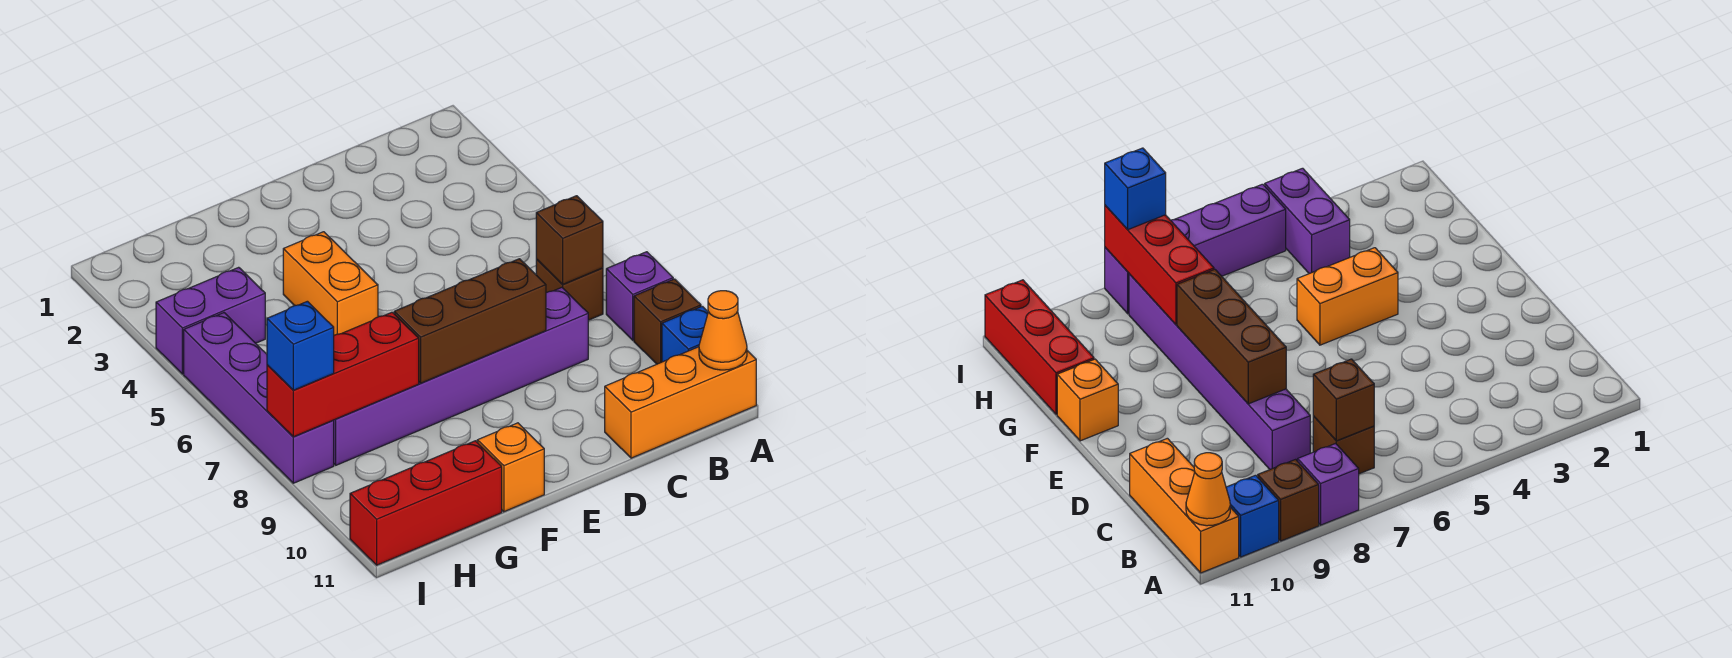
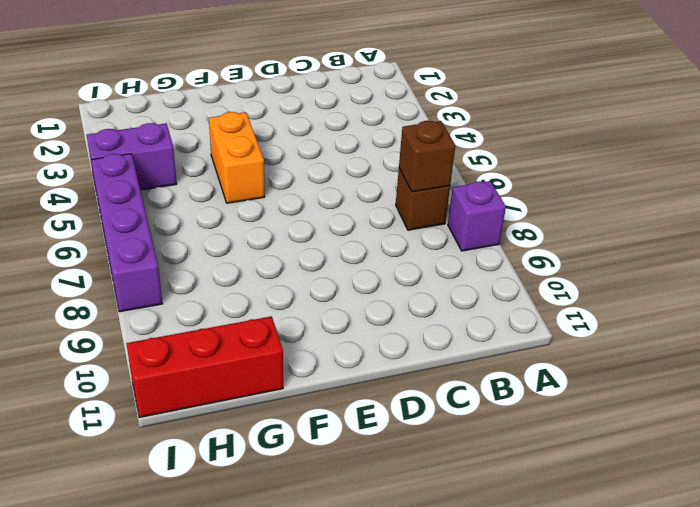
none -> brown brick A9 level 1
none -> blue brick A10 level 1
none -> orange brick A11:C11 level 1

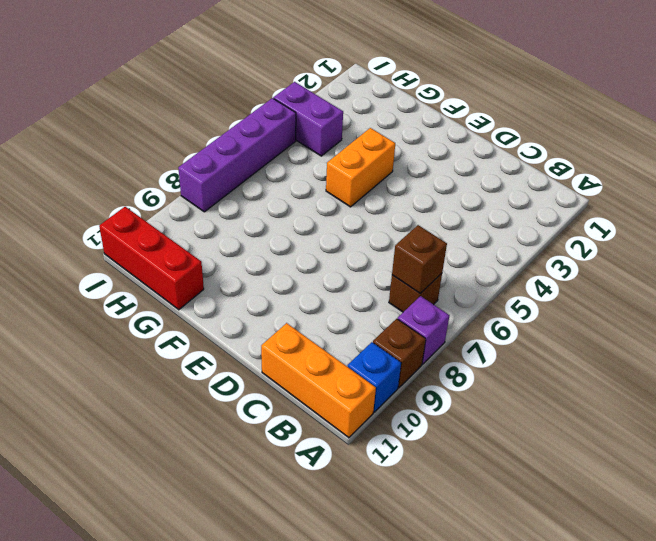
none -> purple brick C8:H8 level 1
none -> orange brick F11 level 1
none -> orange cone A11 level 2

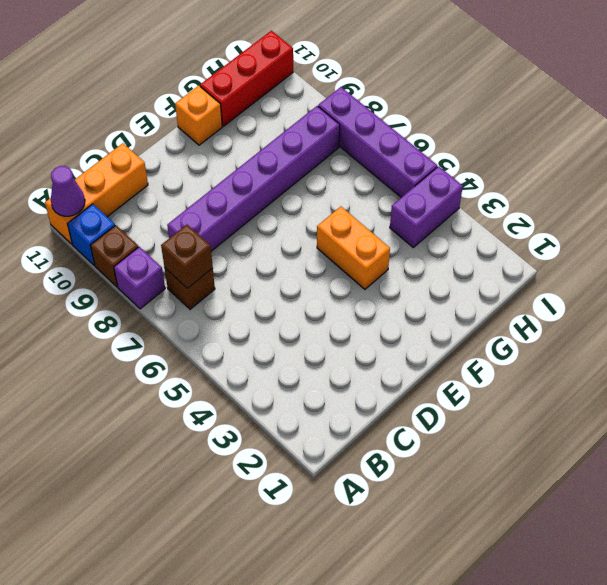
purple cone A11 level 2 -> orange cone A11 level 2
none -> brown brick D8:F8 level 2
none -> red brick G8:I8 level 2
none -> blue brick I8 level 3

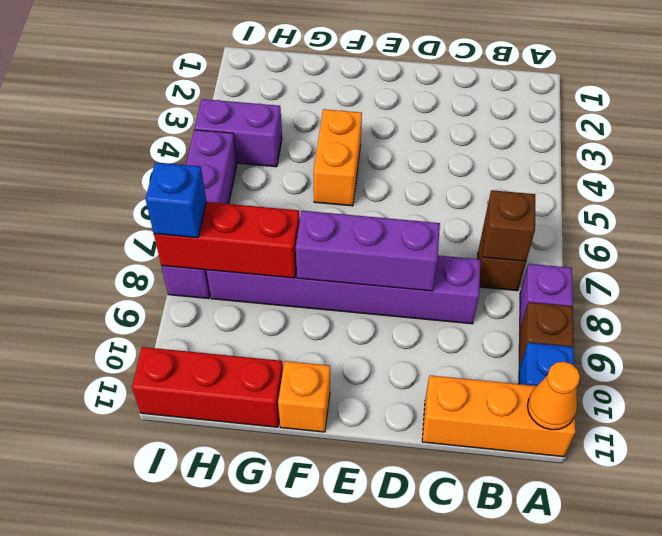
purple brick D8:F8 level 2 -> brown brick D8:F8 level 2

